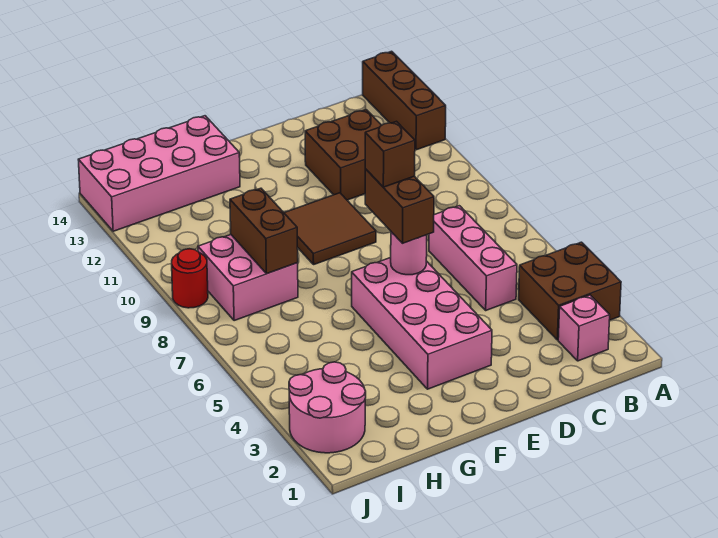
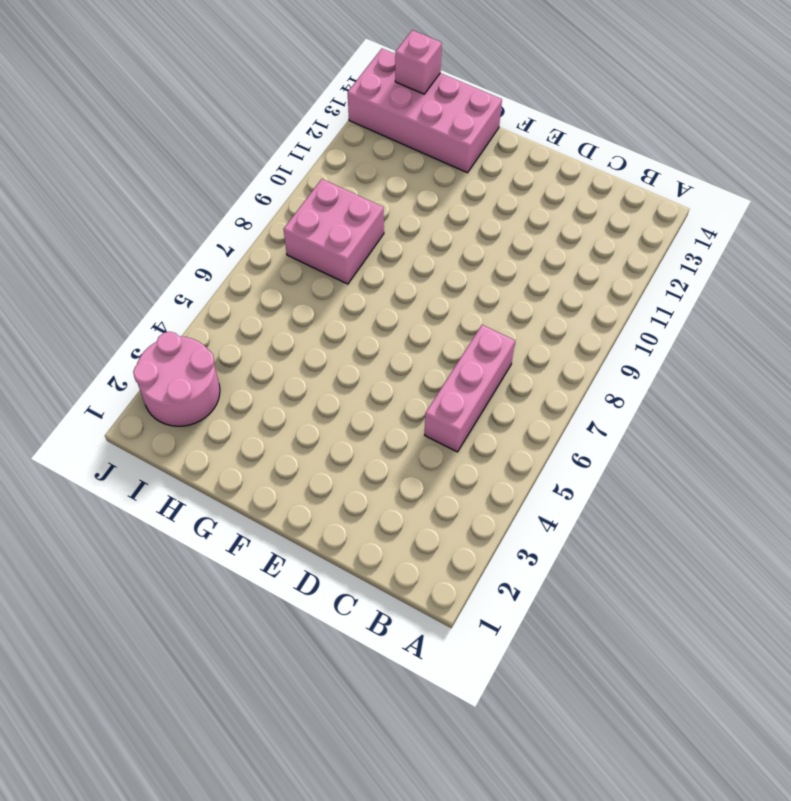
pink brick I14 level 2 -> pink brick B2 level 1
none -> brown brick A3:B4 level 1
none -> brown brick A12:A14 level 1
none -> brown brick C11:D12 level 1

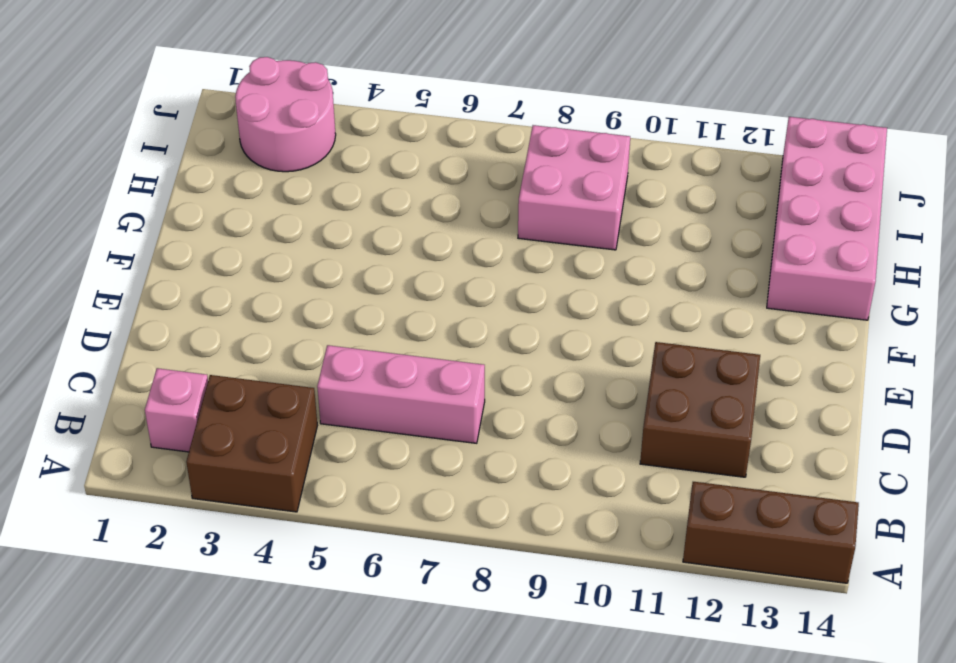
none -> pink brick E3:F6 level 1
none -> brown tile E9:F10 level 1
none -> red round brick J9 level 1

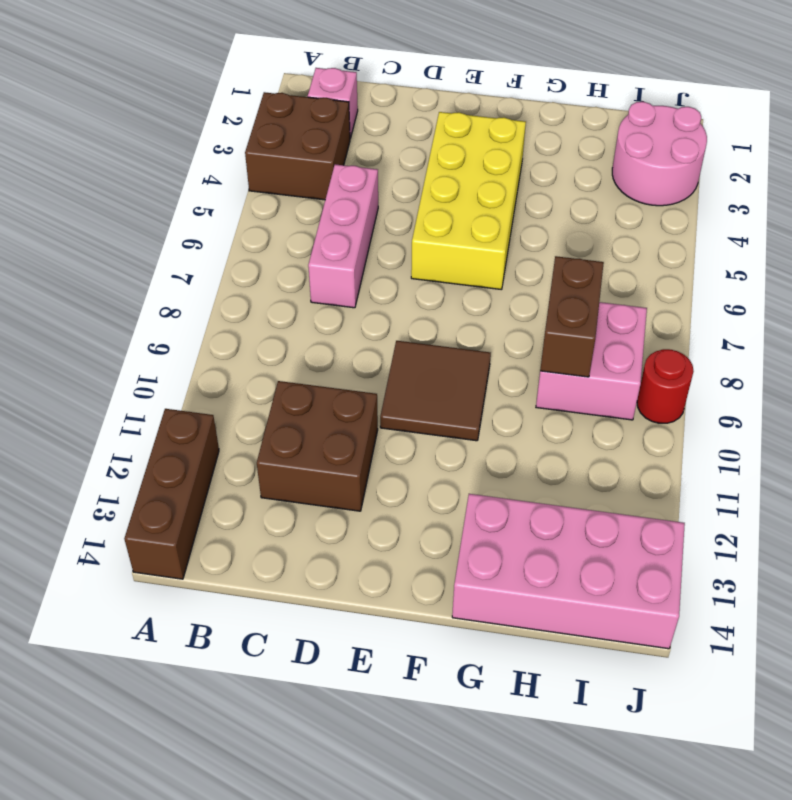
yellow brick E3:F6 level 1 -> pink brick E3:F6 level 1
none -> pink round brick E6 level 2
none -> brown brick E6:E7 level 3
none -> brown brick E7 level 4

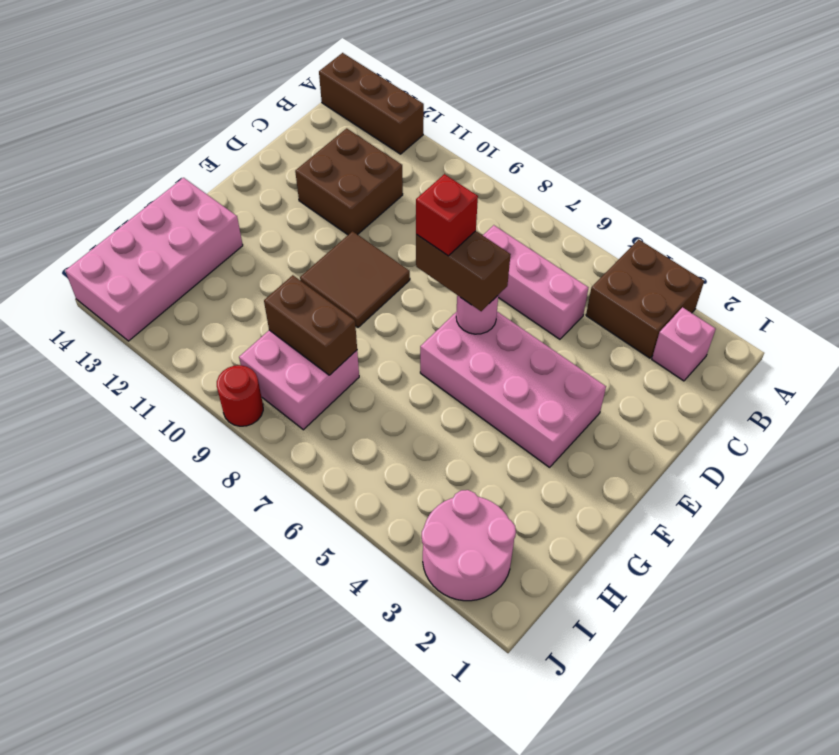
red brick E7 level 4 -> brown brick E7 level 4

